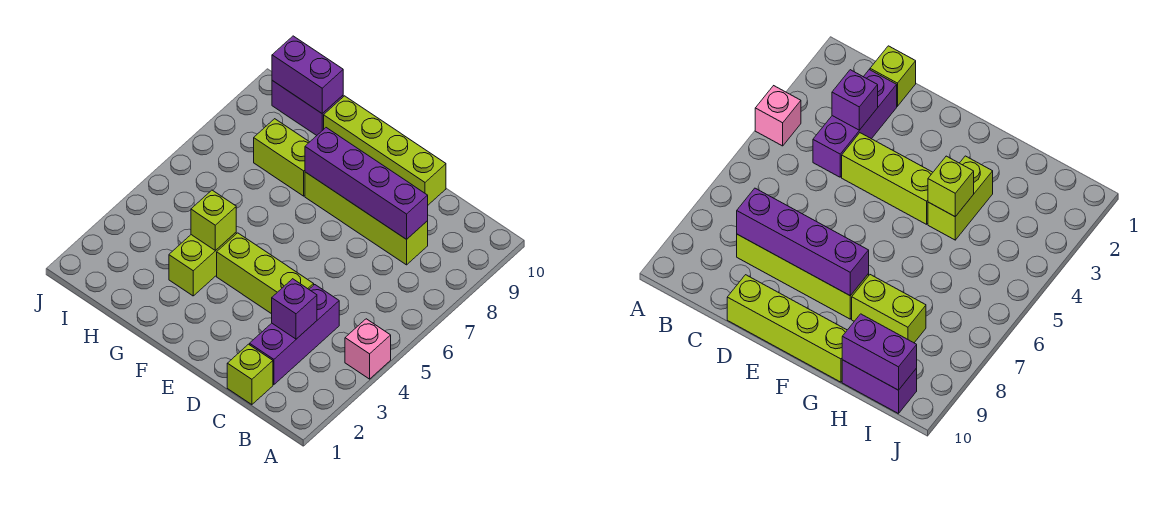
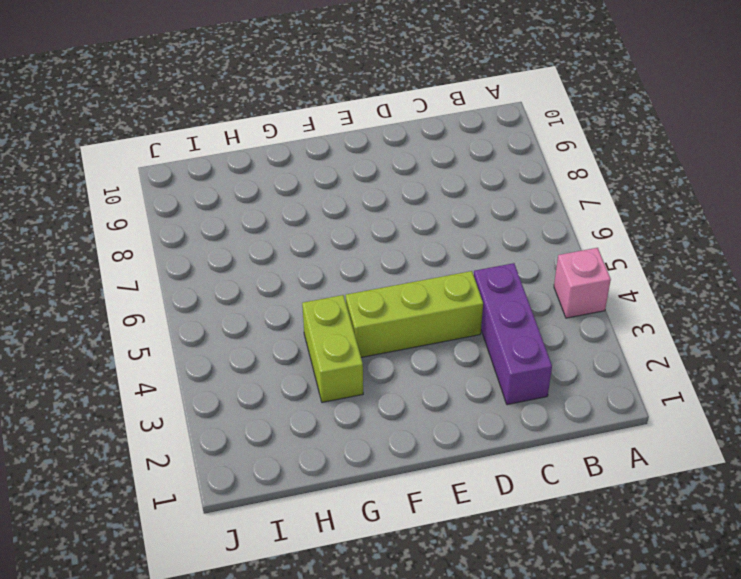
none -> lime brick C1 level 1
none -> lime brick C8:F8 level 1
none -> lime brick D10:G10 level 1

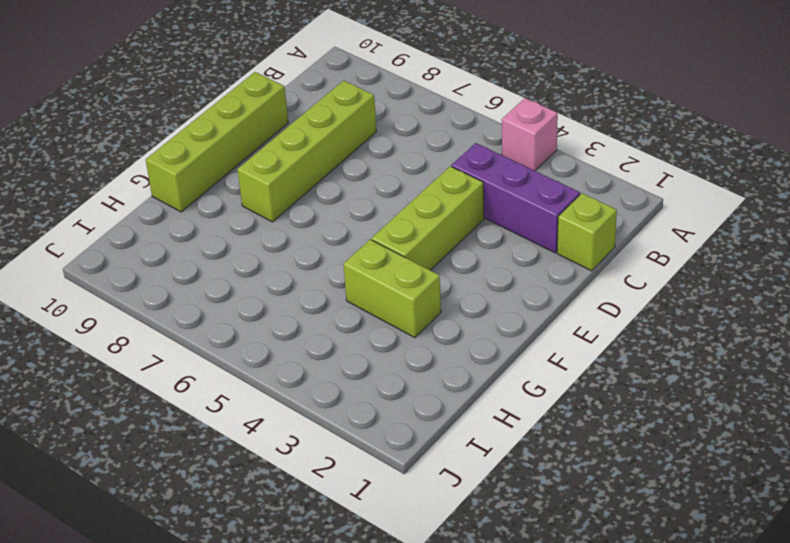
none -> lime brick G8:H8 level 1
none -> purple brick H10:I10 level 1
none -> purple brick C3 level 2

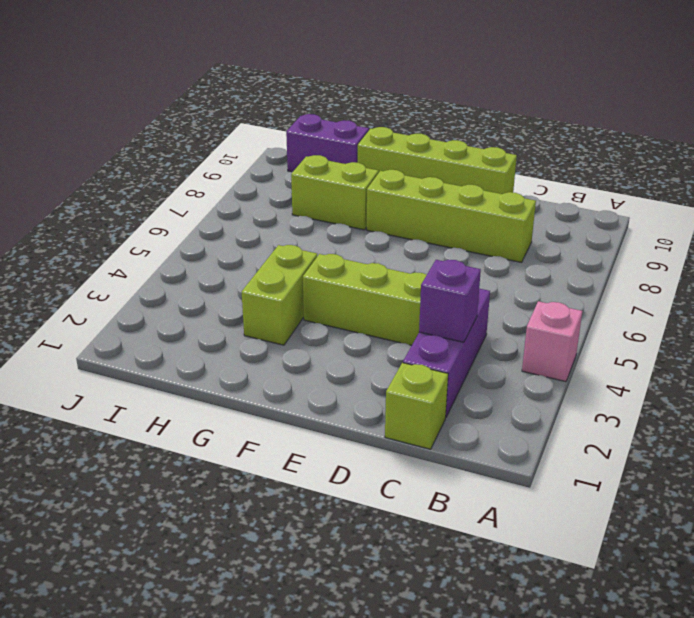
none -> purple brick C8:F8 level 2
none -> lime brick G4 level 2
none -> purple brick H10:I10 level 2

